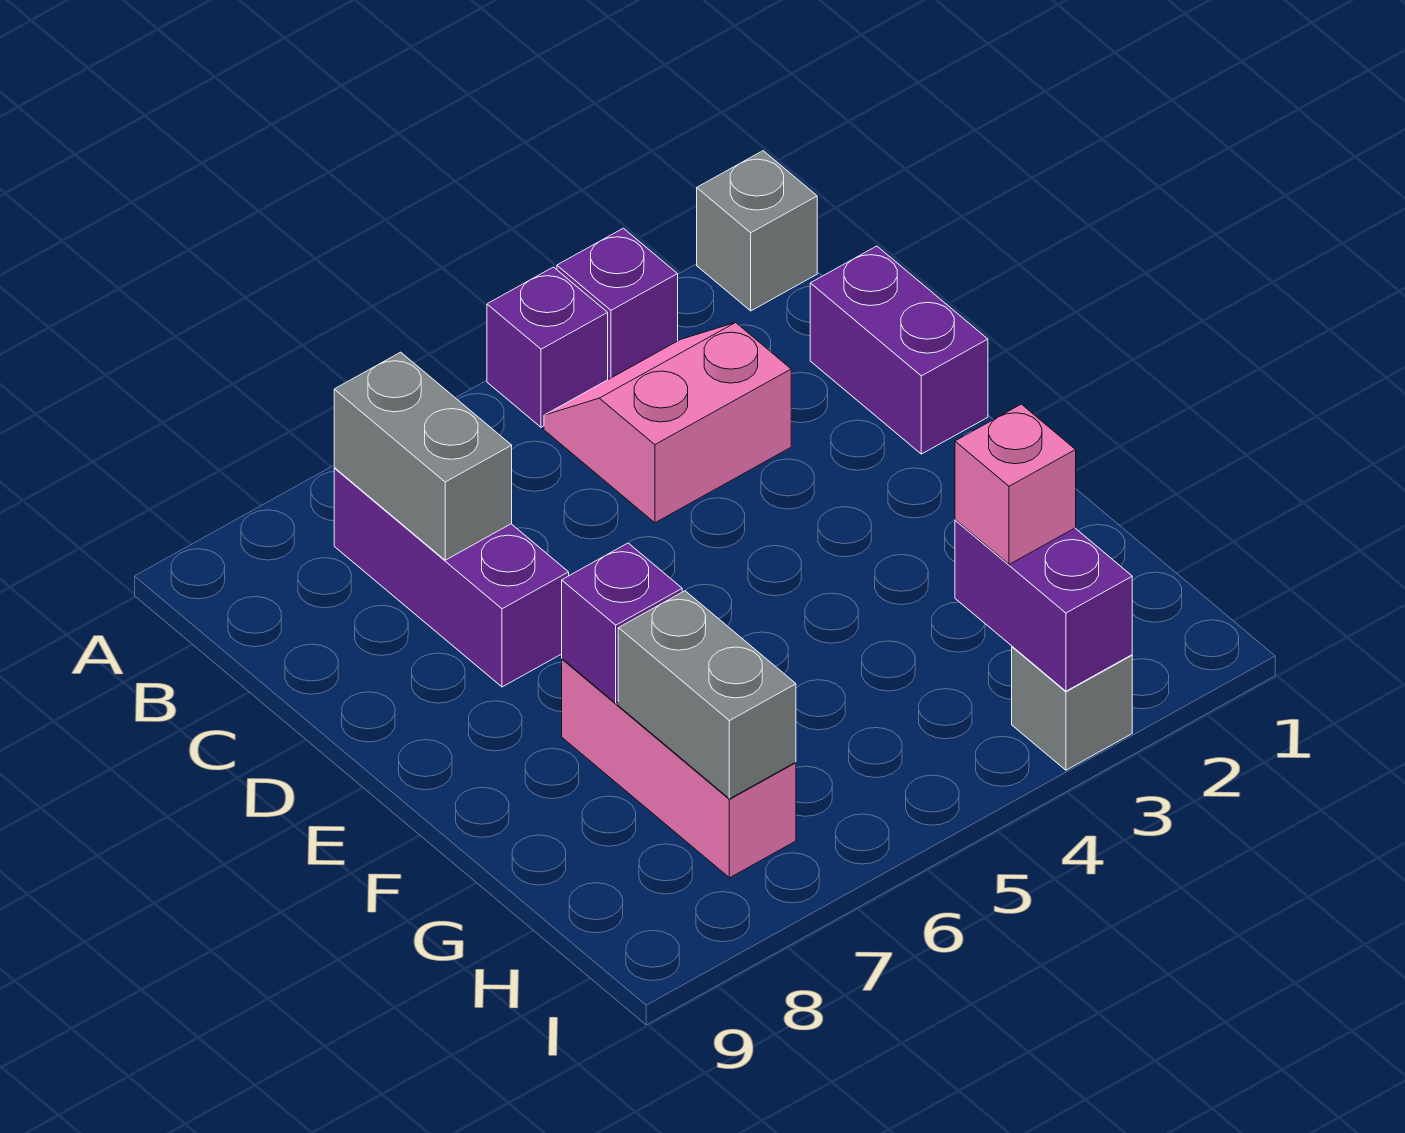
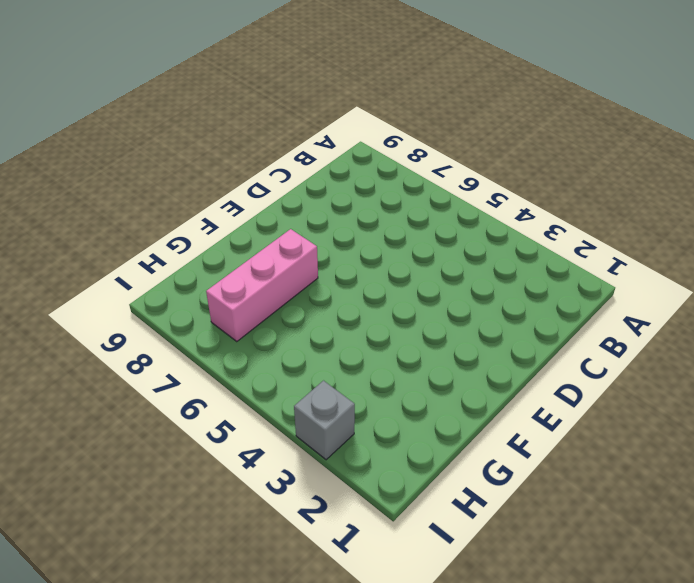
none -> grey brick A1 level 1
none -> purple brick A3 level 1
none -> purple brick A4 level 1

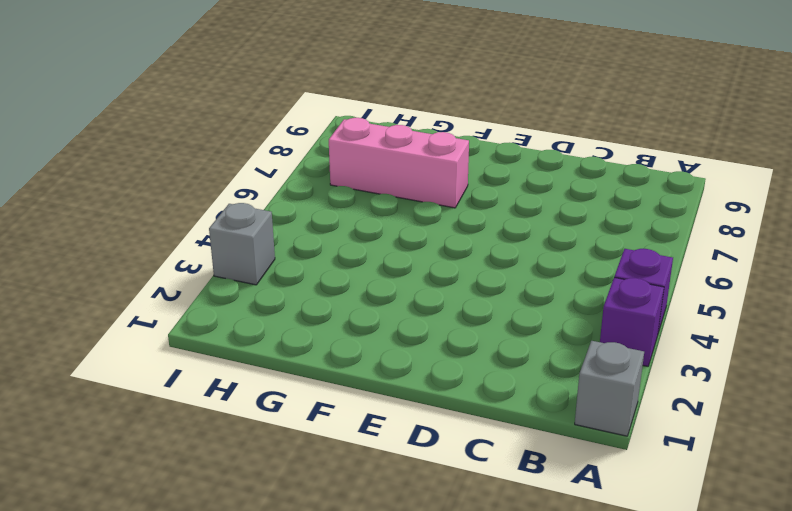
none -> pink slope B3:C4 level 1 top C
none -> purple brick B7:D7 level 1
none -> purple brick C1:D1 level 1

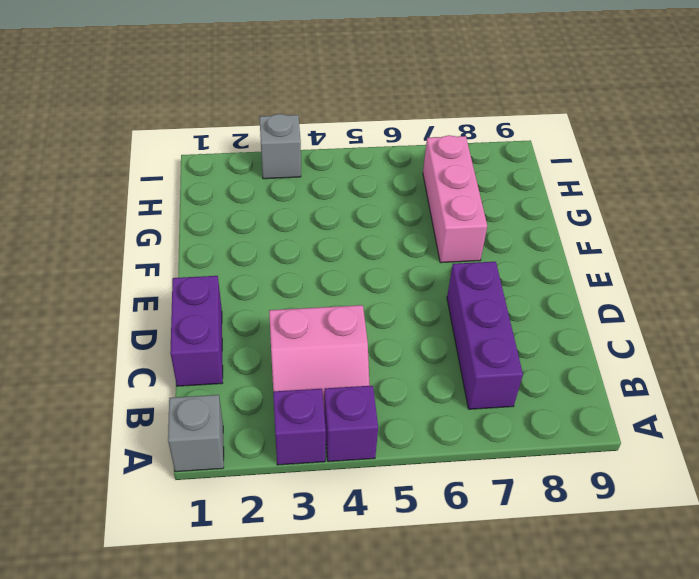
none -> grey brick B7:C7 level 2
none -> purple brick F7 level 2
none -> grey brick G7:H7 level 2

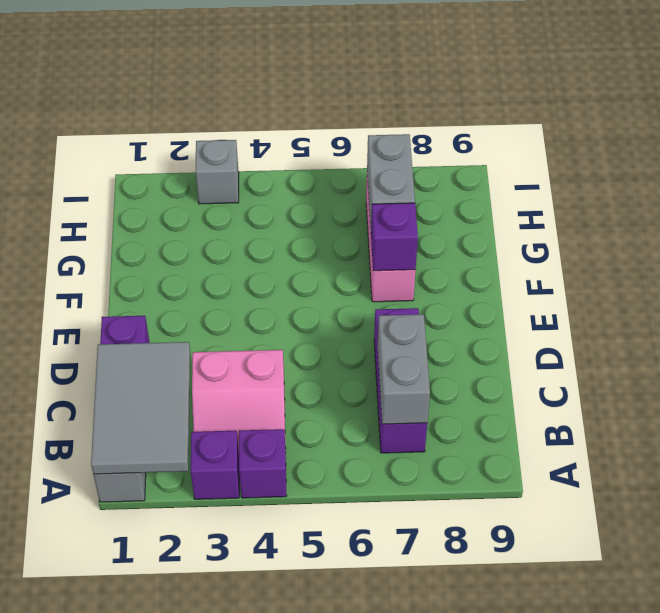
grey tile A1:C2 level 2 -> none
none -> purple brick H3:I3 level 2
none -> pink brick H3 level 3

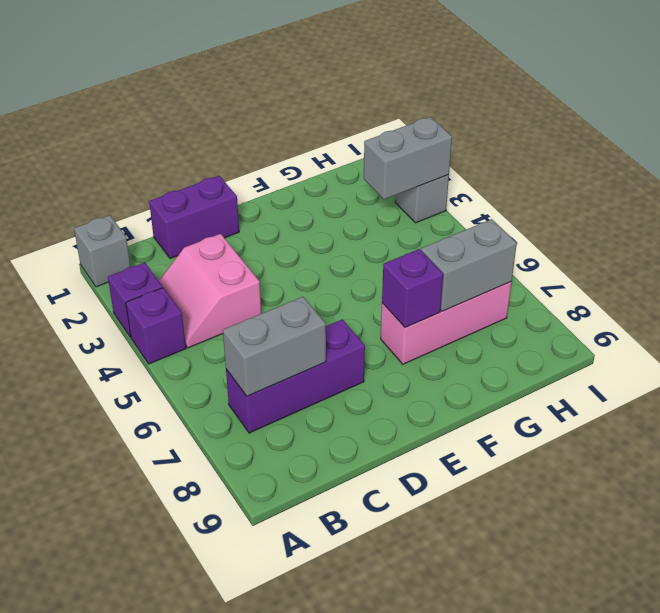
grey brick H3:I3 level 2 -> purple brick H3:I3 level 2
none -> pink brick H3 level 3

